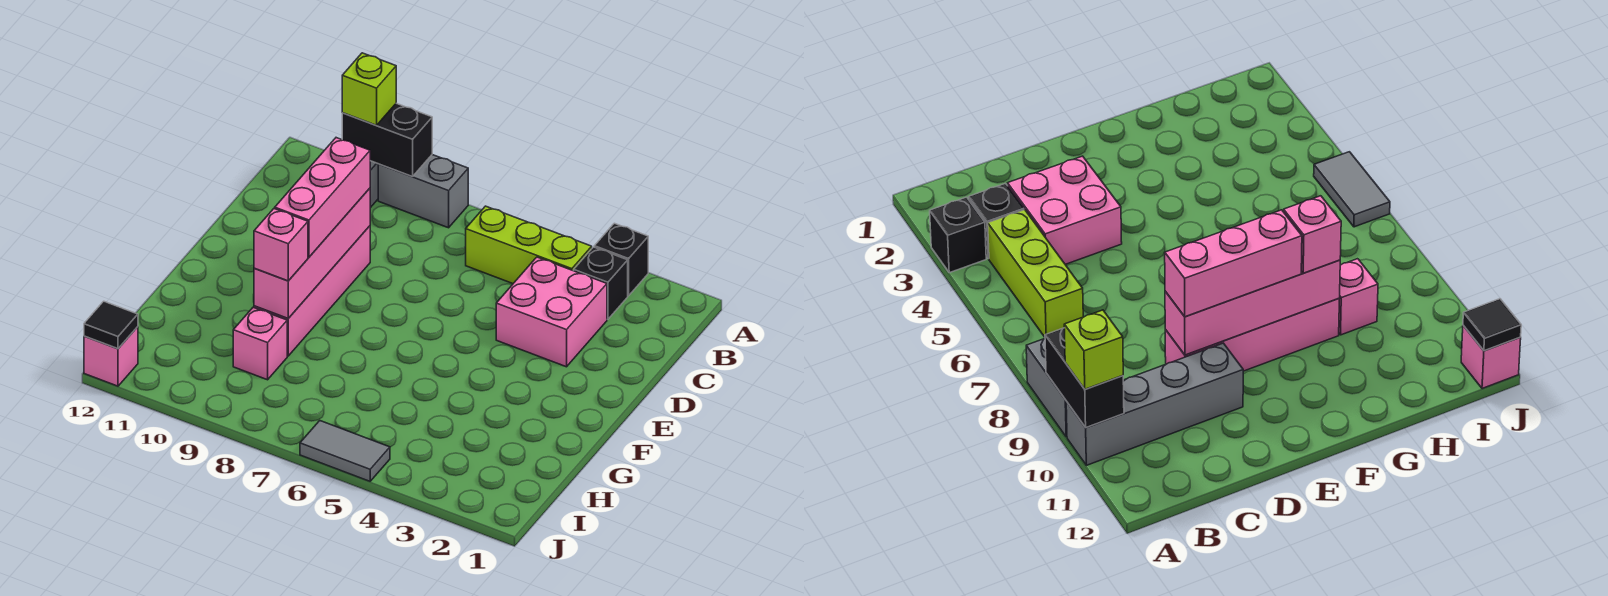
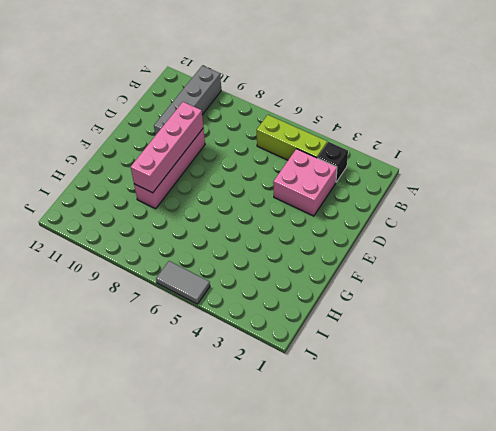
none -> black brick A3 level 1
none -> grey brick A8:A9 level 1
none -> pink brick H9 level 1

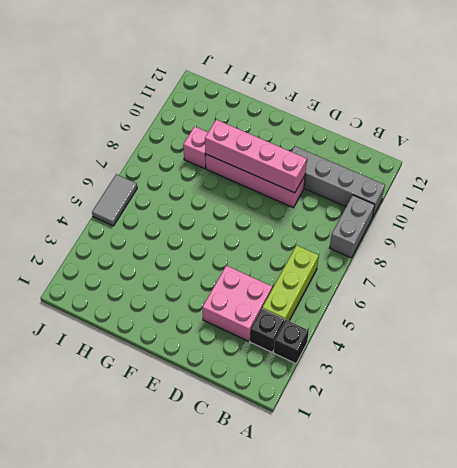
none -> pink brick J12 level 1
none -> black brick A9:A10 level 2
none -> black tile J12 level 2

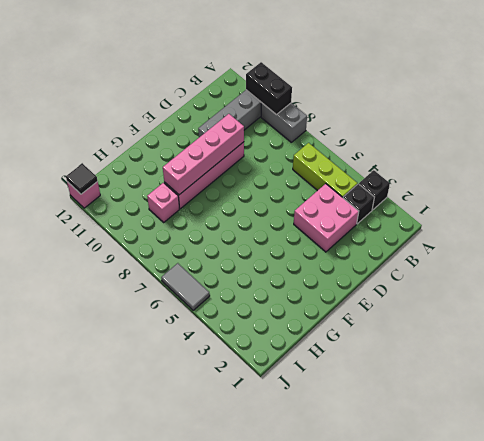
none -> lime brick A10 level 3
none -> pink brick D9:F9 level 3
none -> pink brick G9 level 3

